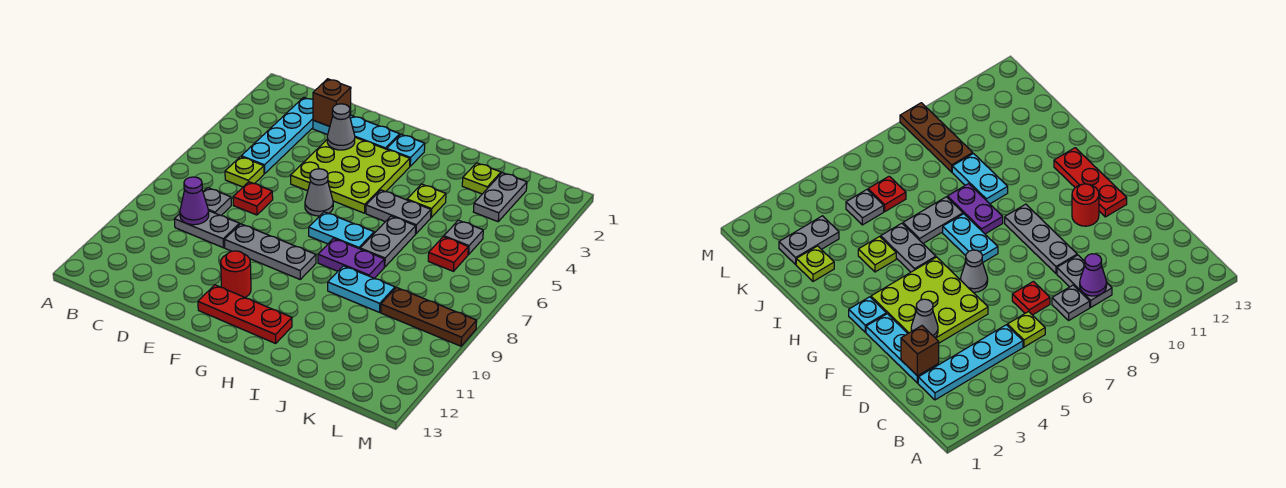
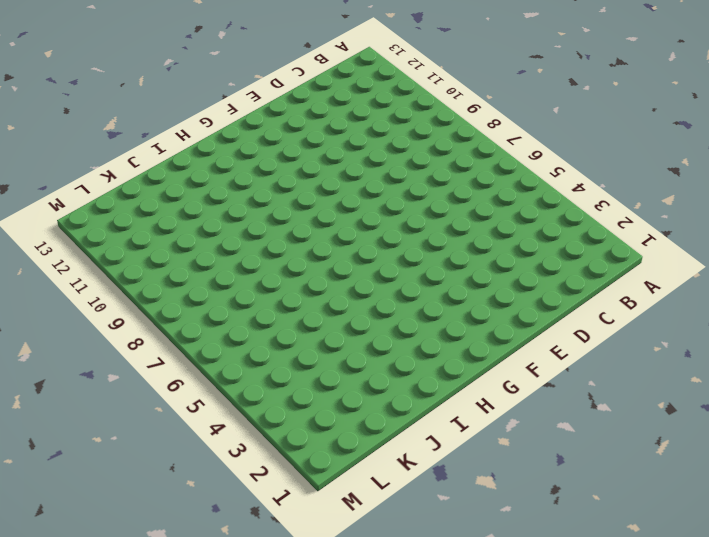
none -> cyan plate C2:C5 level 1
none -> lime plate C6 level 1
none -> grey plate C8 level 1

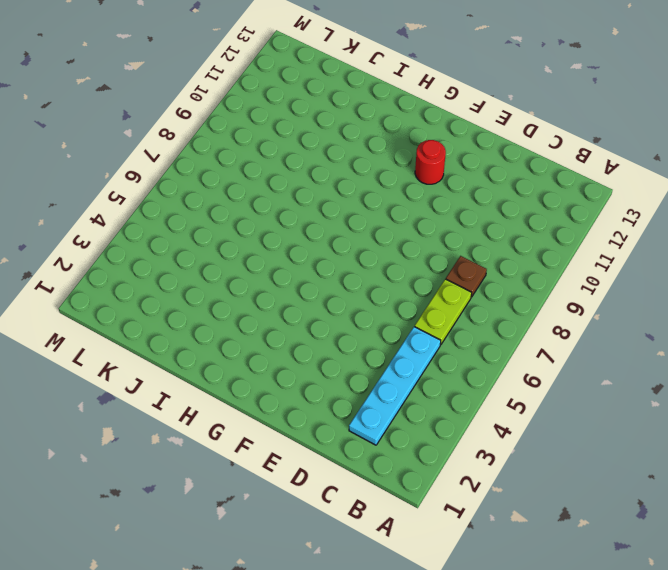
lime plate C6:C7 level 1 -> lime plate C6 level 1
brown plate C8 level 1 -> grey plate C8 level 1
none -> grey plate C9:D9 level 1
none -> cyan plate D2:F2 level 1
none -> red plate D7 level 1

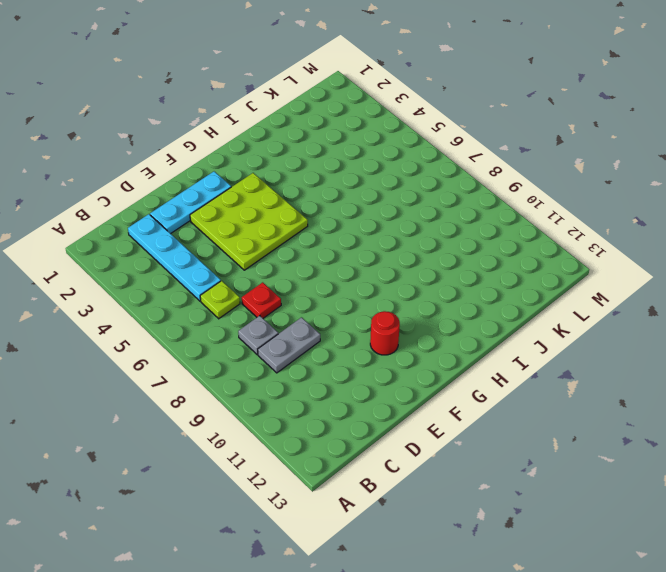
none -> grey plate E9:G9 level 1
none -> grey cone F6 level 1
none -> red plate F12:H12 level 1

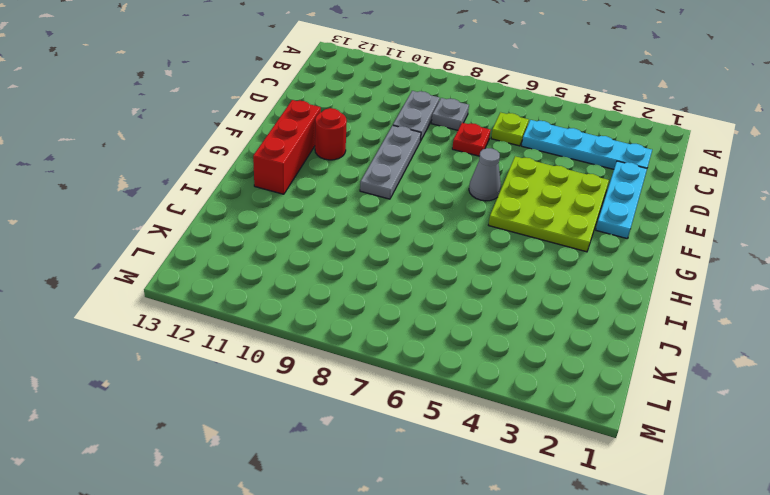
red brick F12:H12 level 1 -> red plate F12:H12 level 1
none -> cyan plate G2 level 1
none -> cyan plate G7:H7 level 1
none -> grey plate H5:I5 level 1

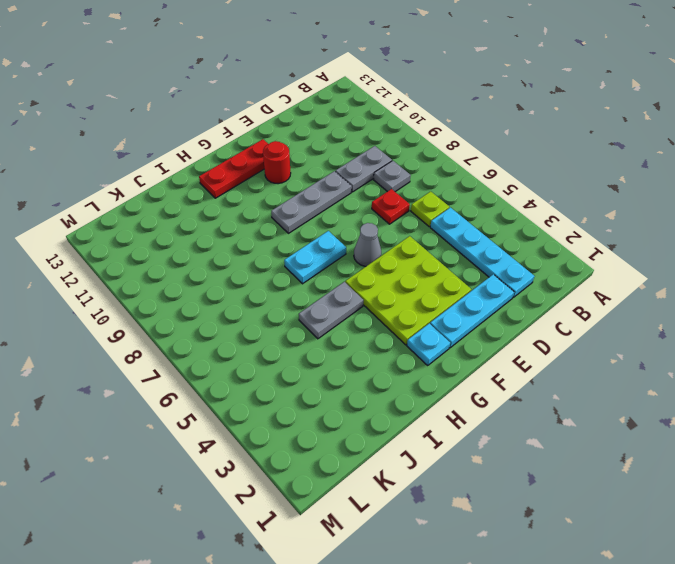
none -> purple plate H8:I8 level 1
none -> lime plate I4 level 1
none -> grey plate I6:I7 level 1

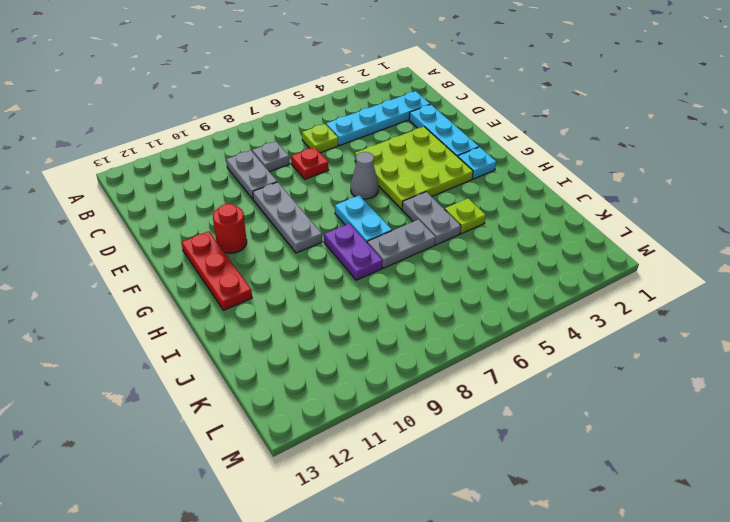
none -> cyan plate I9:J9 level 1
none -> lime plate J2 level 1
none -> grey plate K2:K3 level 1

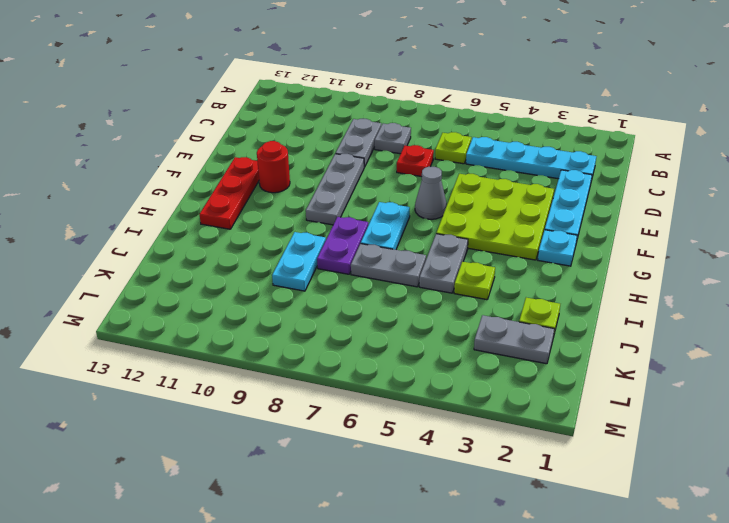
none -> grey plate K5 level 1
none -> red plate K6 level 1
none -> brown plate K9:M9 level 1

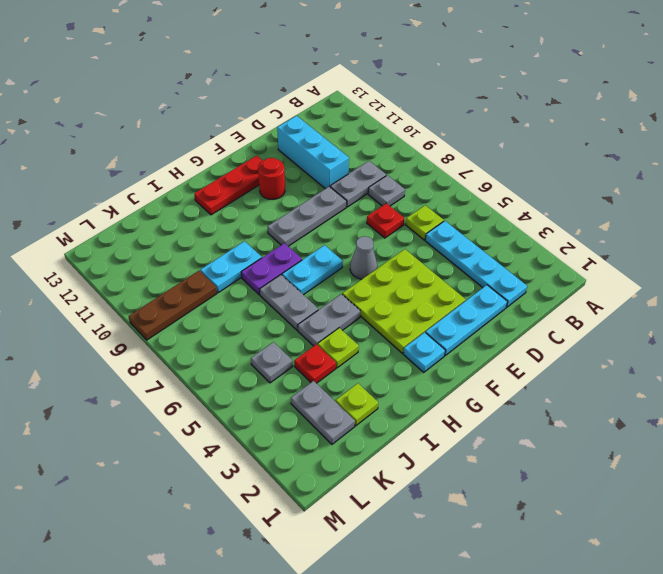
cyan brick D10:D12 level 1 -> none
red plate J4 level 1 -> red plate K6 level 1
none -> purple cone C9 level 2
none -> brown brick D2 level 2
none -> grey cone E3 level 2

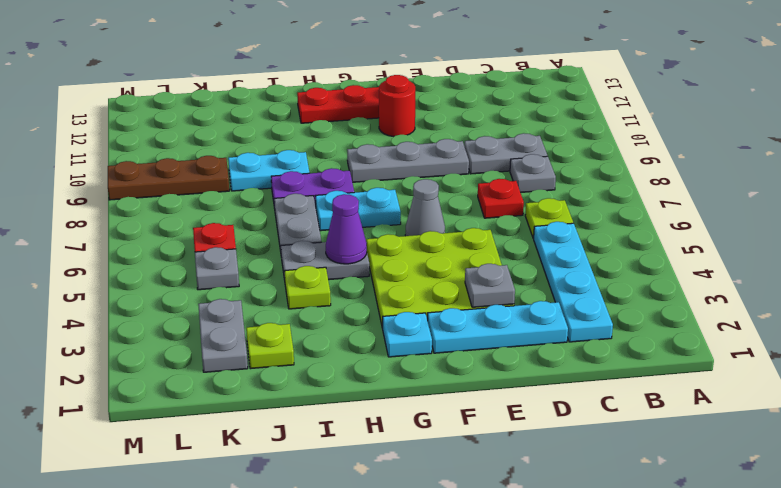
grey plate E3 level 2 -> grey cone E3 level 2
purple cone H5 level 2 -> purple cone C9 level 2
none -> brown brick D2 level 2

